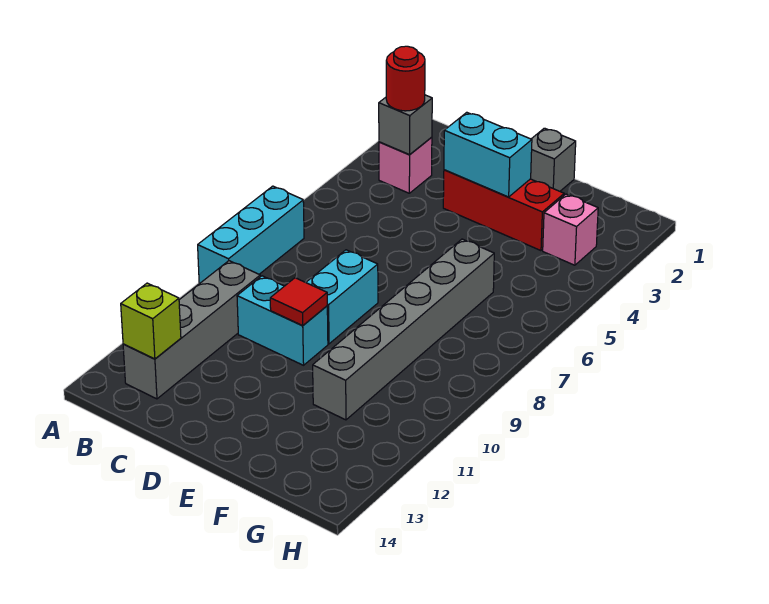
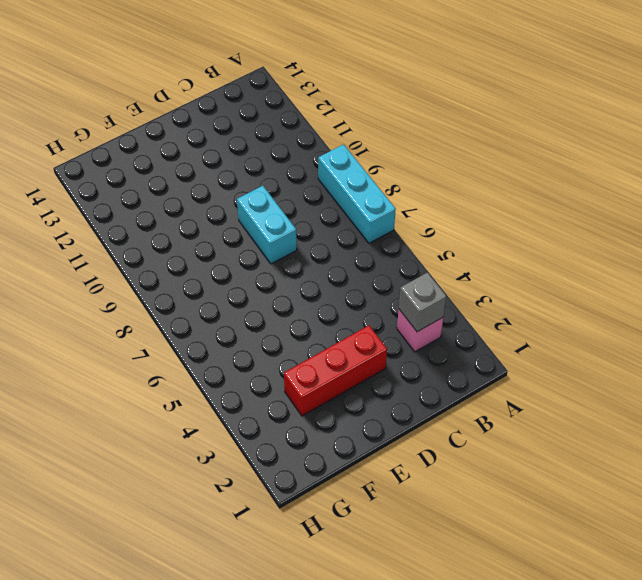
none -> grey brick B10:B13 level 1
none -> cyan brick C10:D10 level 1
none -> grey brick E1 level 1

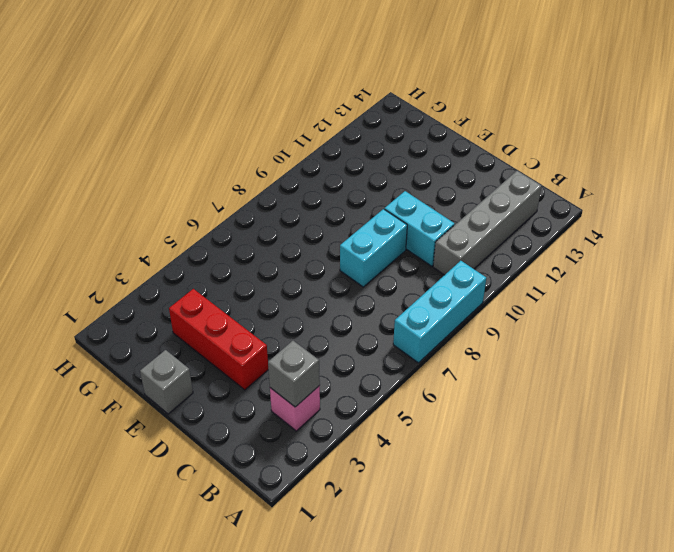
none -> grey brick F6:F11 level 1
none -> pink brick G3 level 1
none -> lime brick B13 level 2

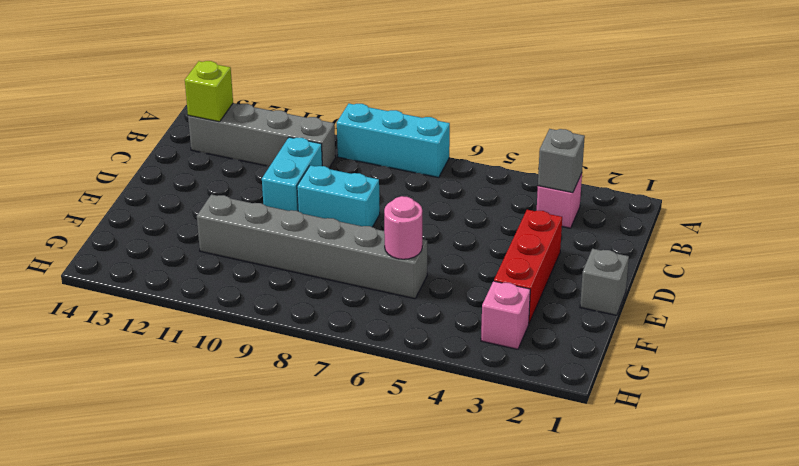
pink round brick F6 level 2 -> none
none -> cyan brick D3:E3 level 2
none -> red tile D10 level 2
none -> red round brick B3 level 3

